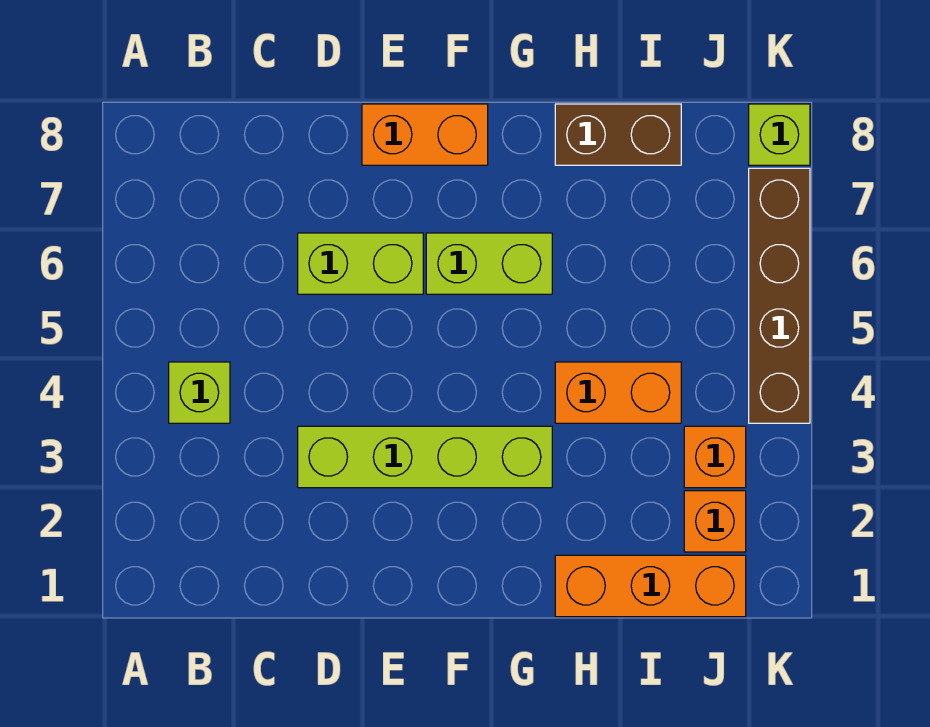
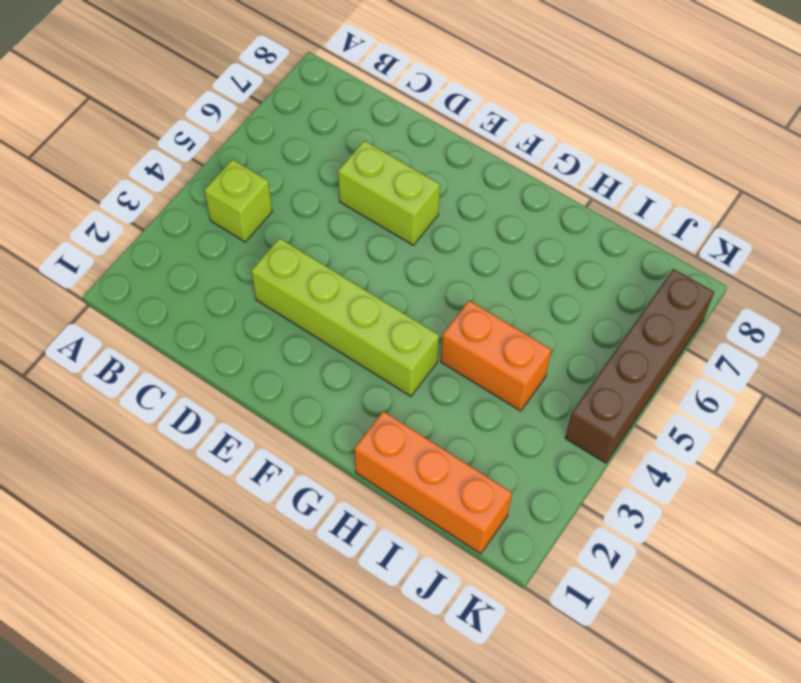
none -> orange brick E8:F8 level 1
none -> lime brick F6:G6 level 1
none -> brown brick H8:I8 level 1

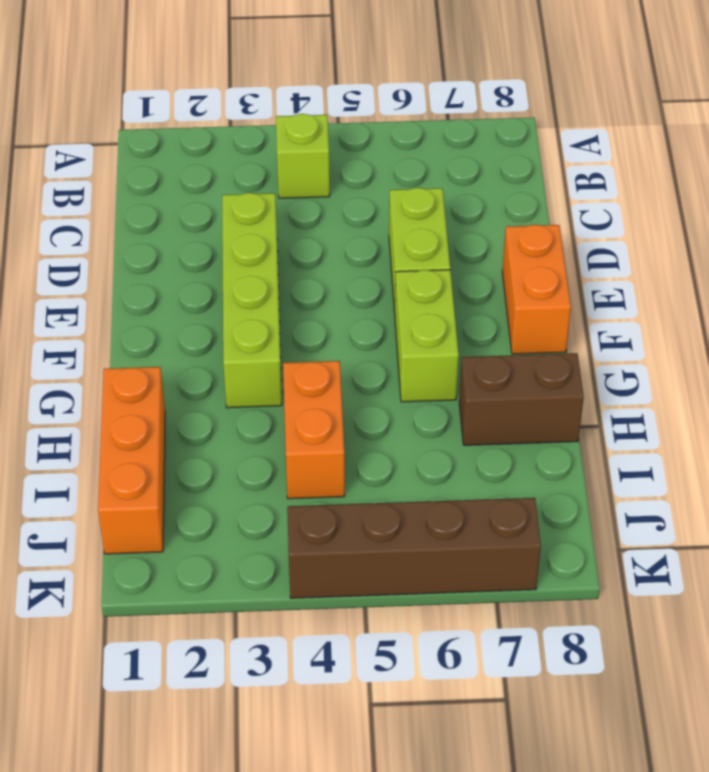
brown brick H7:H8 level 1 -> brown brick H8:I8 level 1
none -> orange brick J2 level 1
none -> orange brick J3 level 1
none -> lime brick K8 level 1

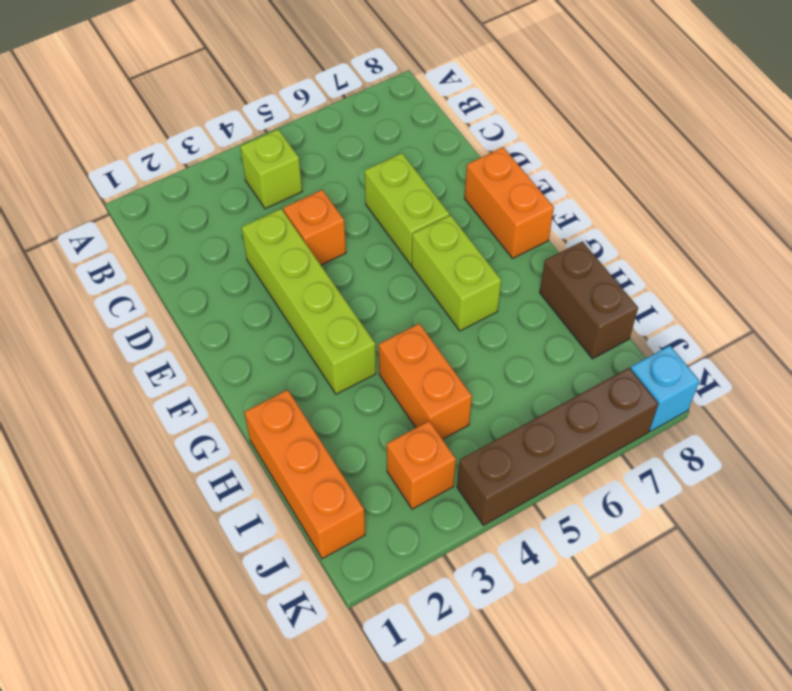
orange brick D4 level 1 -> orange brick J2 level 1
cyan brick K8 level 1 -> lime brick K8 level 1

